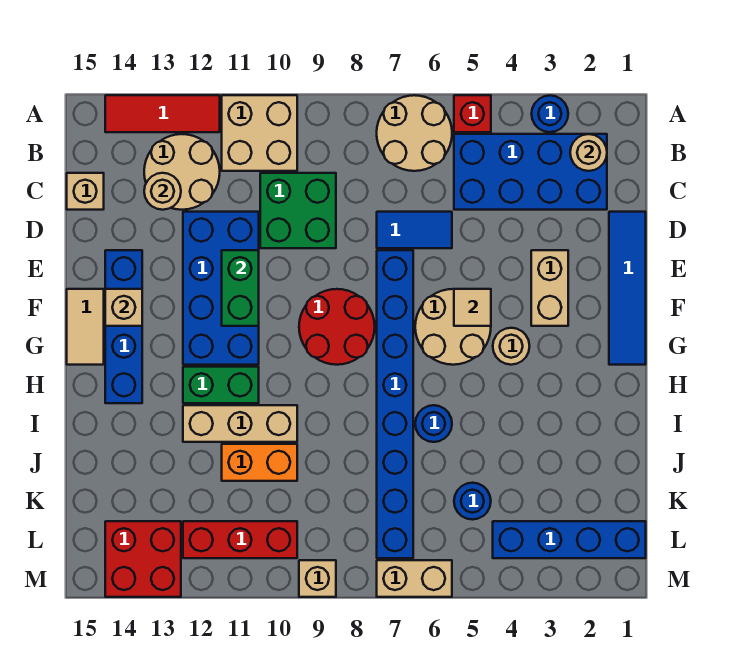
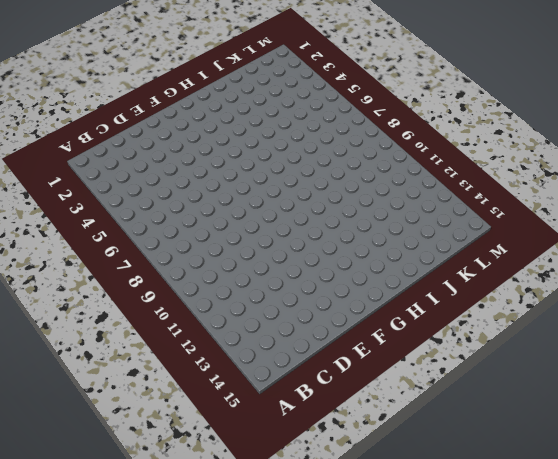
none -> blue round brick A3 level 1
none -> red brick A5 level 1
none -> tan round brick A6:B7 level 1
none -> tan brick A10:B11 level 1

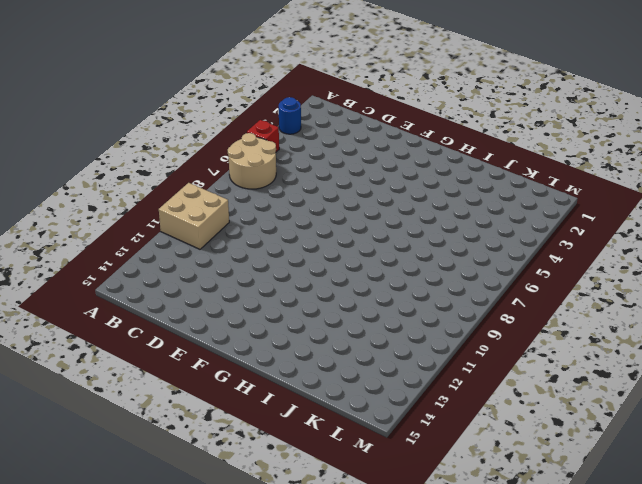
none -> red tile A12:A14 level 1
none -> blue brick B2:C5 level 1
none -> tan round brick B12:C13 level 1
none -> green brick C9:D10 level 1

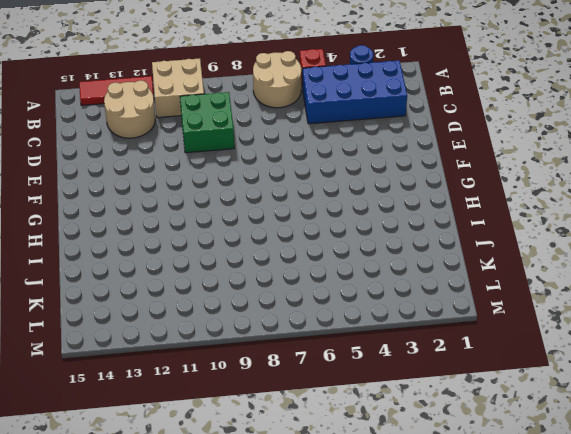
none -> tan brick C15 level 1
none -> blue tile D1:G1 level 1
none -> blue tile D6:D7 level 1
none -> blue brick D11:G12 level 1

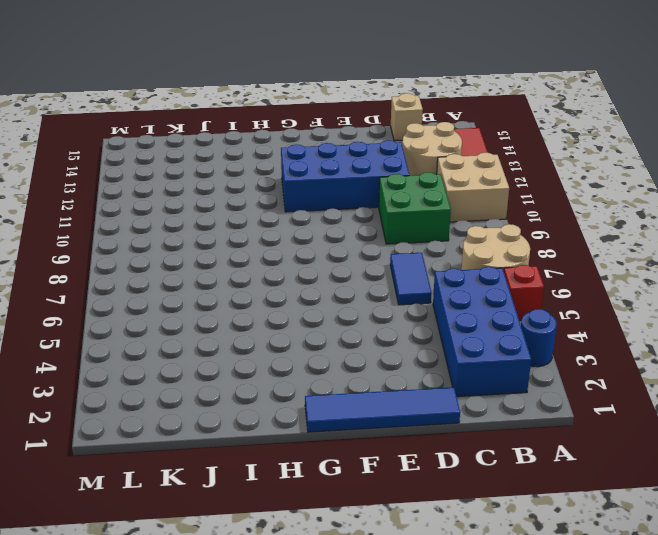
none -> tan brick E3:F3 level 1
none -> blue brick E7:L7 level 1
none -> blue brick E14:H14 level 1
none -> tan round brick F5:G6 level 1

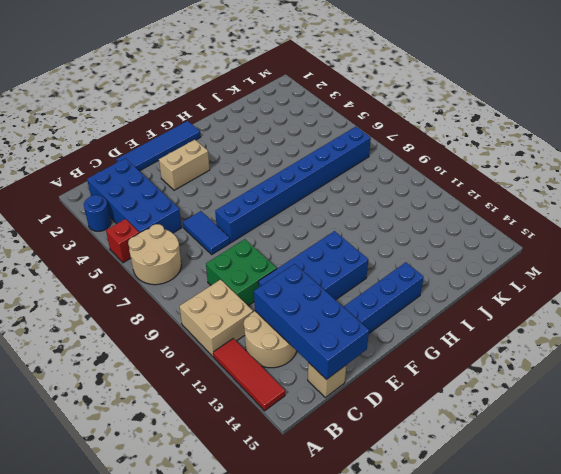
blue brick C12:D15 level 2 -> tan round brick C13 level 2
none -> tan round brick F5:G6 level 1
none -> red round brick F8:G9 level 1
none -> tan tile F15:G15 level 1
none -> tan round brick G4 level 1

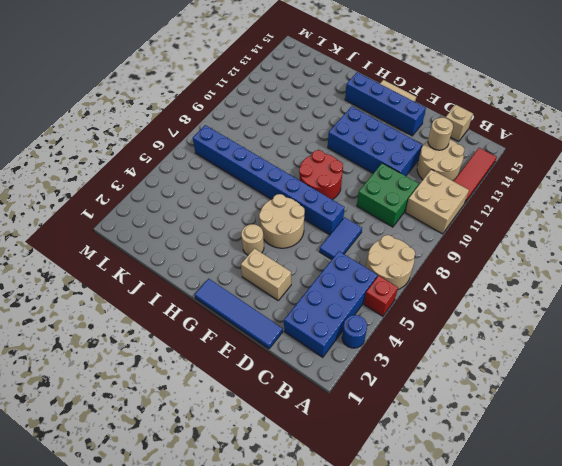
none -> green brick H11:H12 level 1
none -> blue round brick I6 level 1
none -> tan brick I10:I12 level 1
none -> orange brick J10:J11 level 1

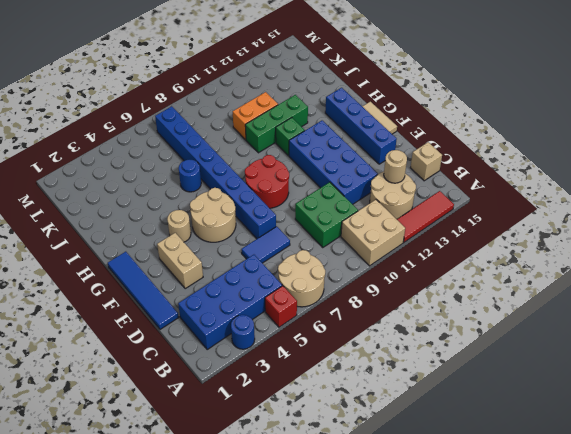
green brick H11 level 1 -> green brick H11:H12 level 1
green brick I10:I12 level 1 -> tan brick I10:I12 level 1
none -> blue round brick K5 level 1
none -> blue brick L1:L4 level 1
none -> red brick L10:L12 level 1
none -> red brick L13:M14 level 1

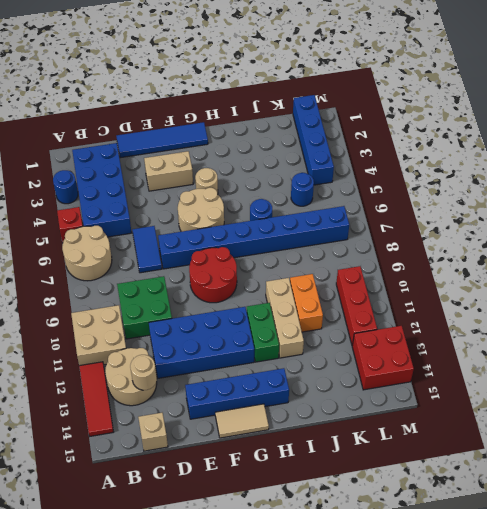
none -> tan brick M6:M7 level 1
none -> tan brick M9 level 1
none -> tan round brick B2 level 2
none -> green brick E11:F11 level 2

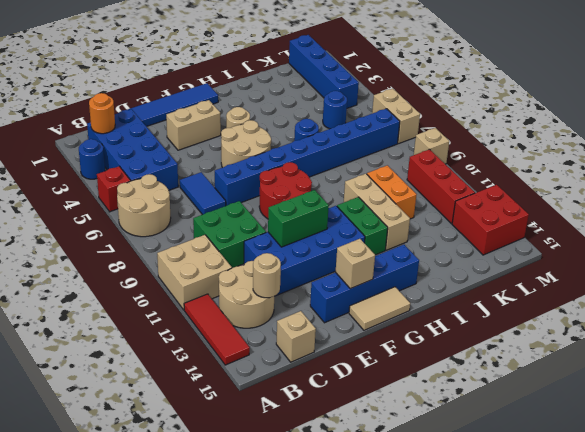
orange round brick B2 level 2 -> tan round brick B2 level 2
none -> tan tile F5 level 2

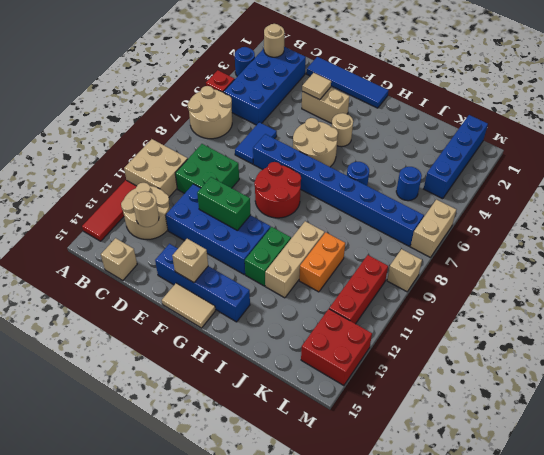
tan tile E3 level 2 -> tan tile F5 level 2

